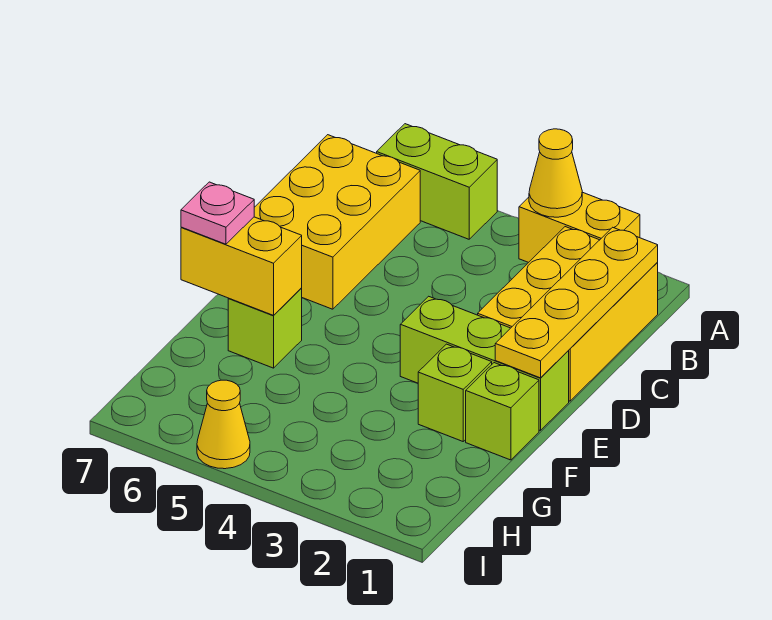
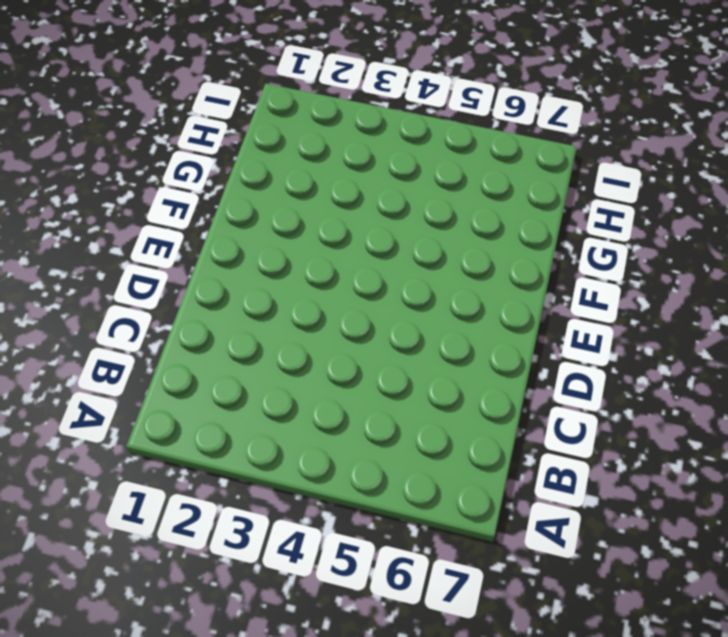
none -> yellow brick A2:A3 level 1
none -> lime brick A5:A6 level 1
none -> yellow brick B1:D2 level 1

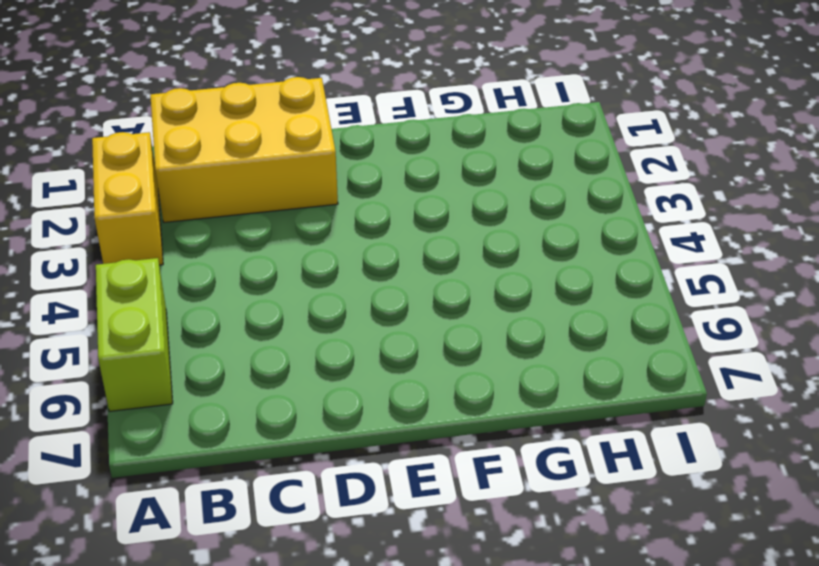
none -> yellow brick B6:D7 level 1
none -> lime brick E1:E3 level 1
none -> lime brick F1 level 1

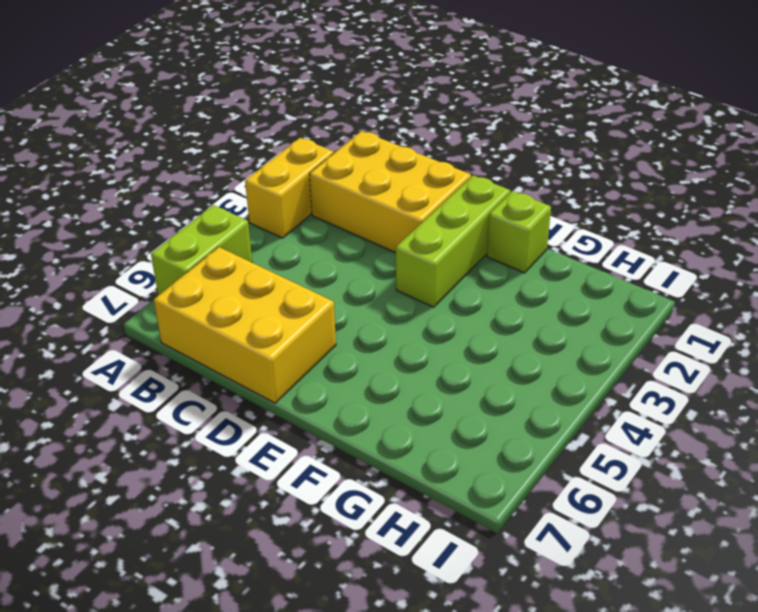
none -> lime brick F2 level 1
none -> lime brick F6 level 1
none -> yellow cone I5 level 1

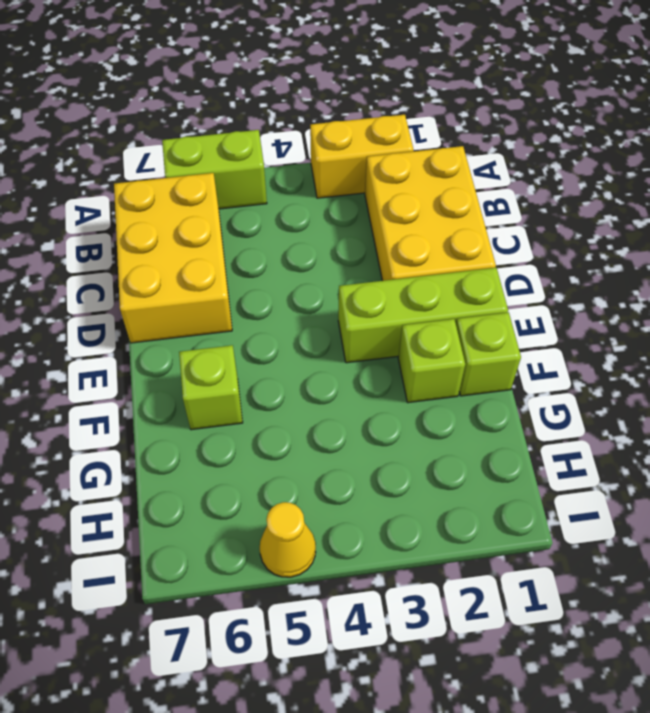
none -> yellow cone A3 level 2
none -> yellow plate B1:E1 level 2
none -> yellow brick F6:F7 level 2

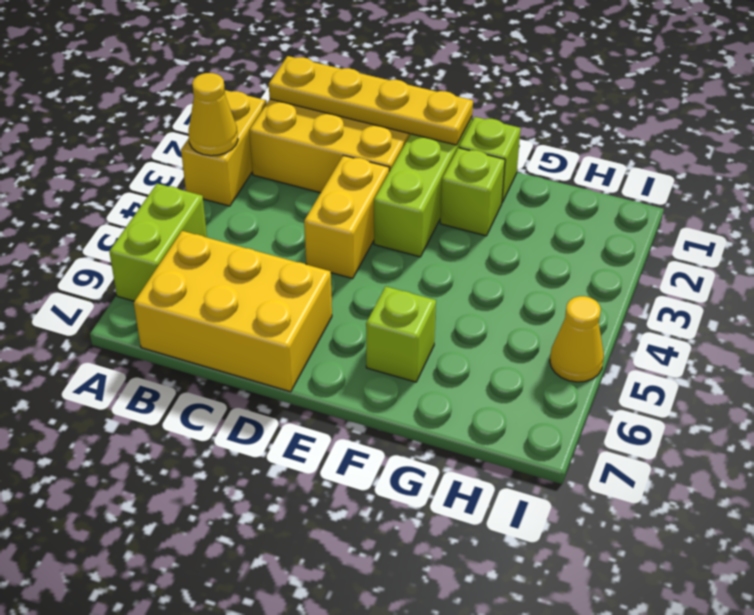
yellow brick D3:D4 level 1 -> yellow brick F6:F7 level 2
none -> pink plate F7 level 3

